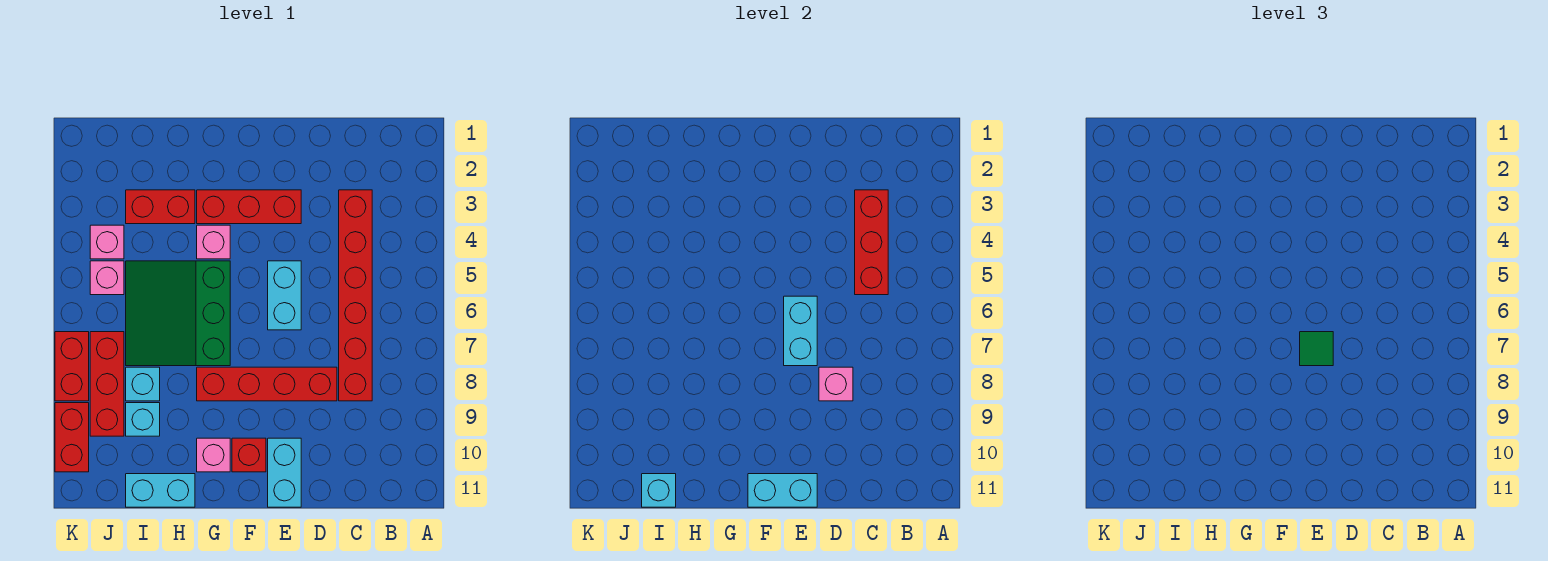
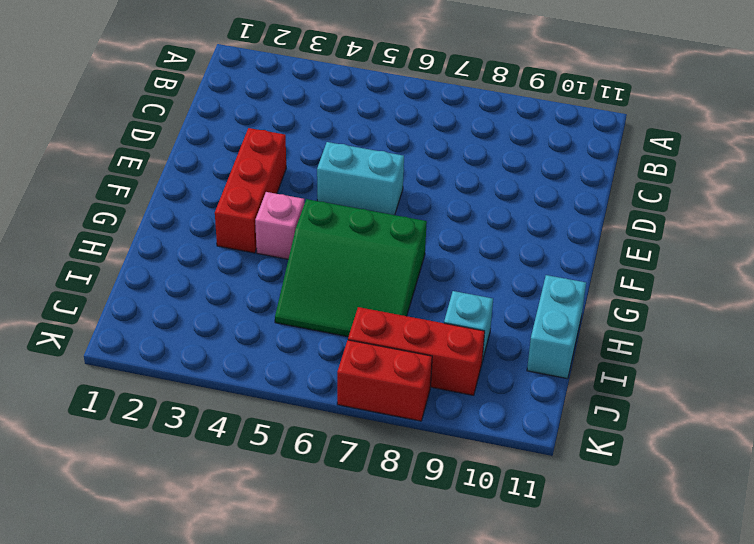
none -> red brick C3:C8 level 1
none -> red brick D8:G8 level 1
none -> cyan brick E10:E11 level 1

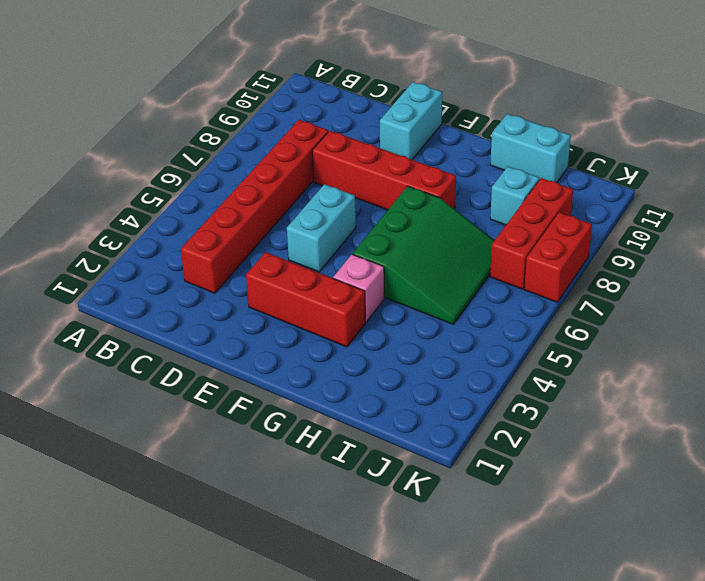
none -> red brick F10 level 1
none -> pink brick G10 level 1
none -> red brick H3:I3 level 1

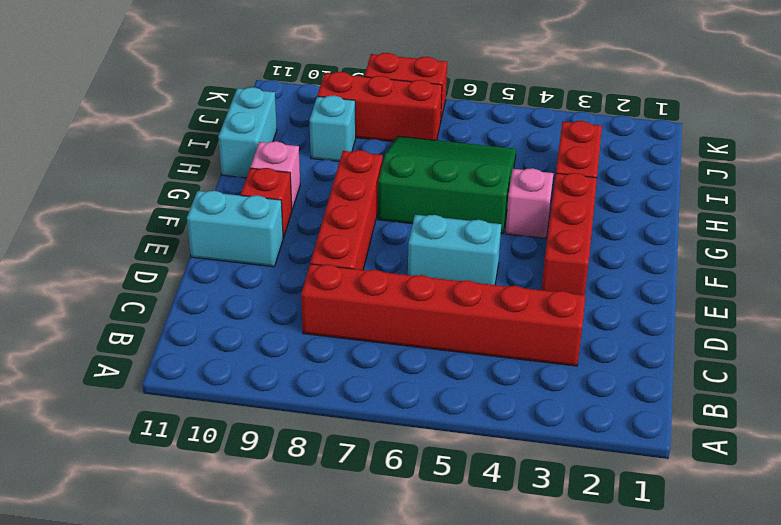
none -> cyan brick I8 level 1
none -> pink brick J4 level 1
none -> pink brick J5 level 1

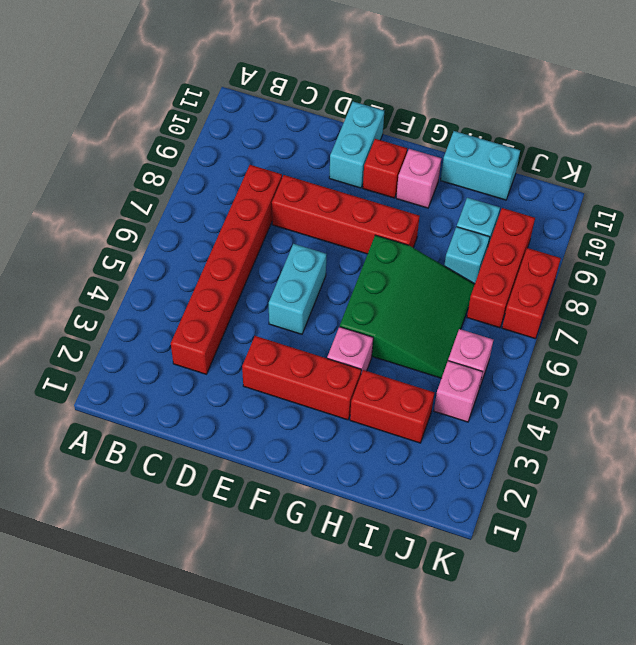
none -> red brick K9:K10 level 1
none -> red brick C3:C5 level 2
none -> pink brick D8 level 2

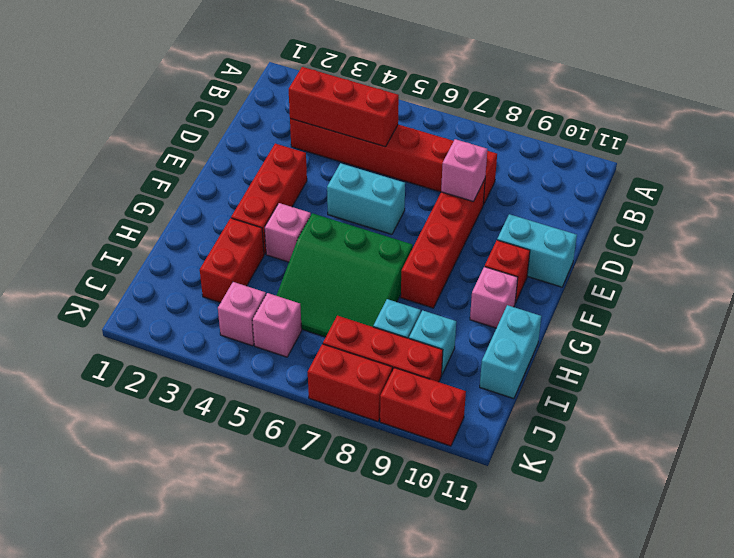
none -> cyan brick E6:E7 level 2
none -> cyan brick E11:F11 level 2
none -> cyan brick I11 level 2

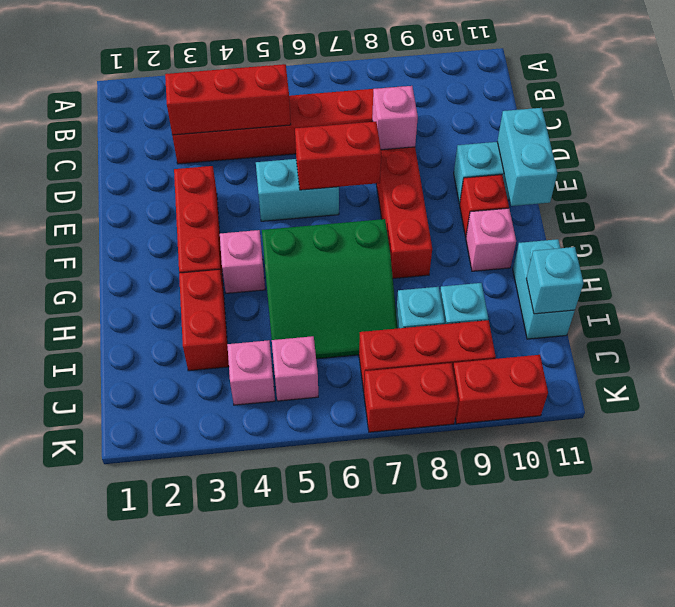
red brick E6:E7 level 2 -> cyan brick E6:E7 level 2
none -> green tile E7 level 3

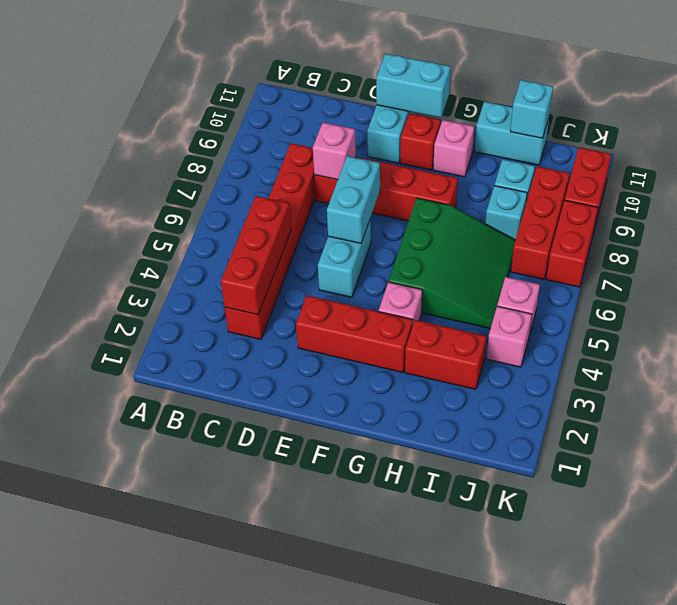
none -> green tile E7 level 3

